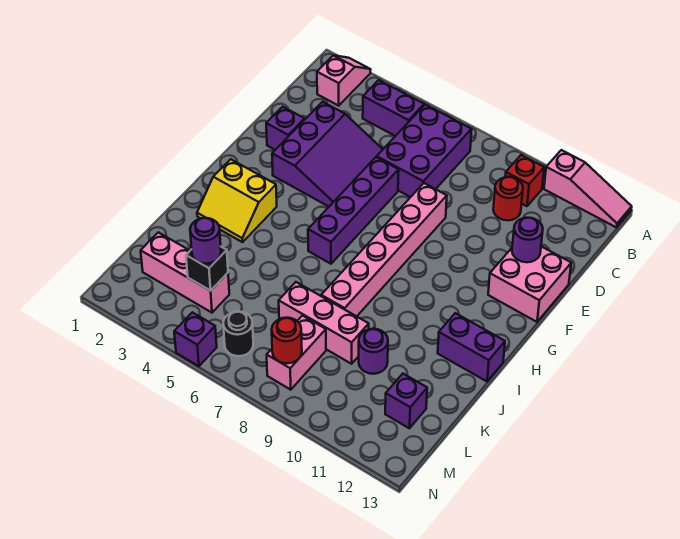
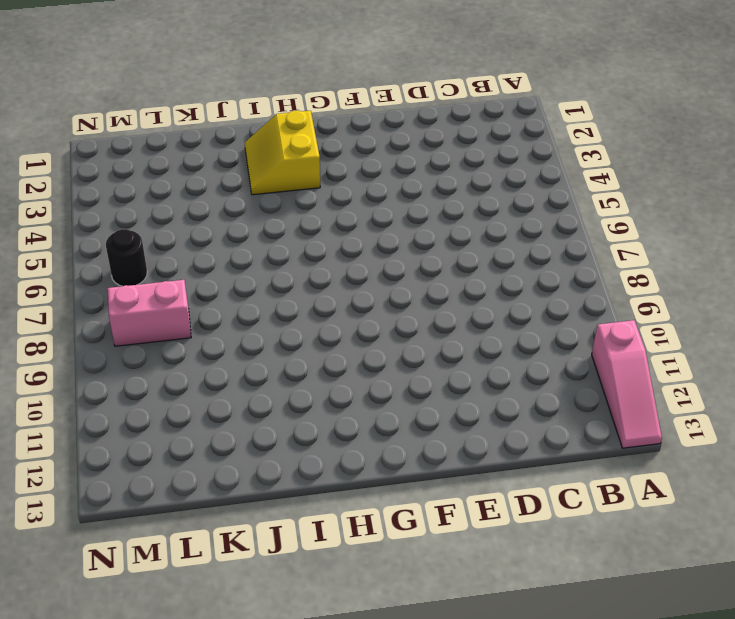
none -> pink slope A2:B2 level 1 top B
none -> purple brick B4:B5 level 1
none -> purple brick B6:D7 level 1

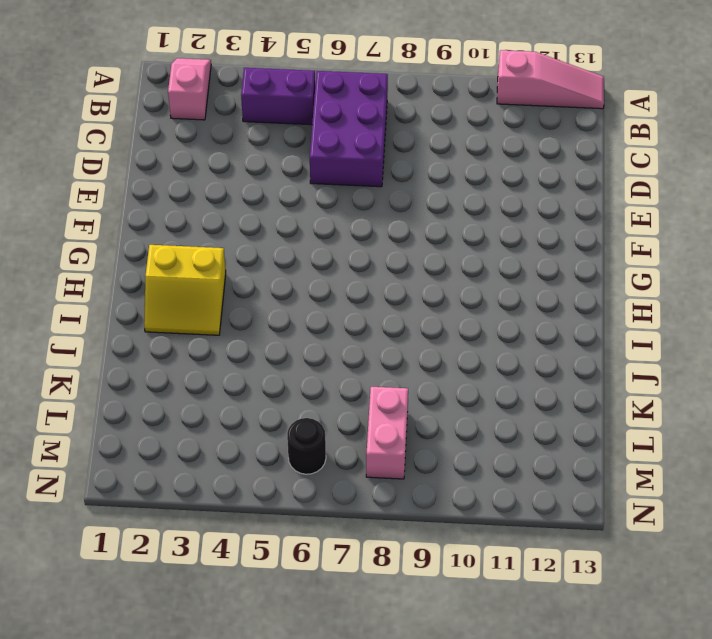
none -> red brick B10 level 1
none -> red round brick C10 level 1
none -> purple slope D3:F5 level 1 top 3

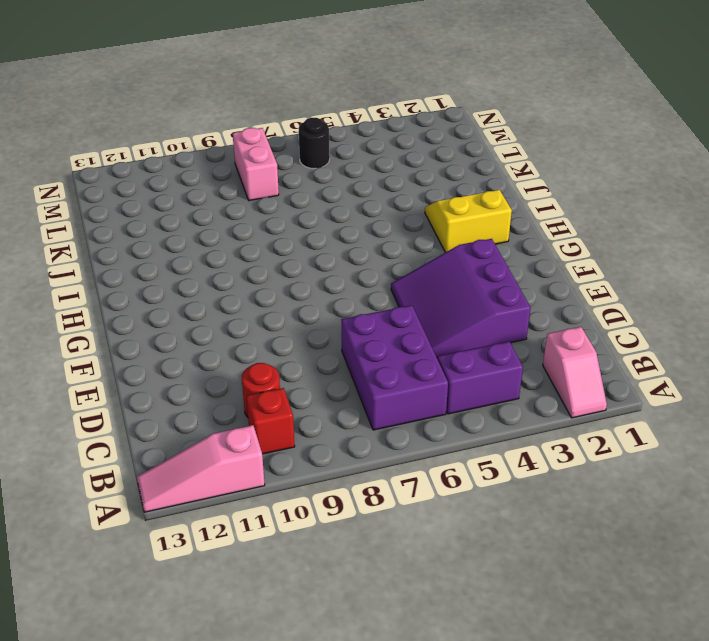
none -> purple brick E2 level 1
none -> purple brick E6:H6 level 1
none -> pink brick E8:J8 level 1

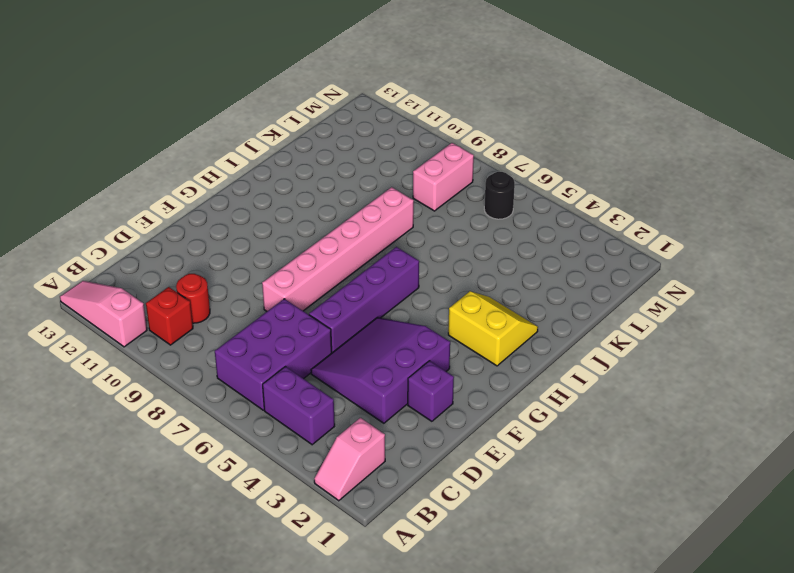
none -> pink brick E12:F13 level 1
none -> purple brick I12:I13 level 1
none -> pink brick K7:K9 level 1

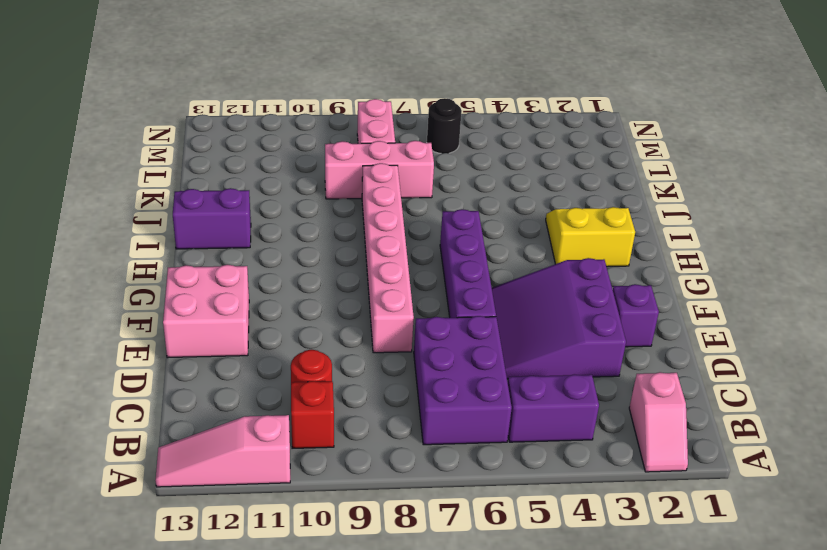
none -> purple round brick K10 level 1
none -> pink brick L2:L4 level 1
none -> purple brick L12 level 1

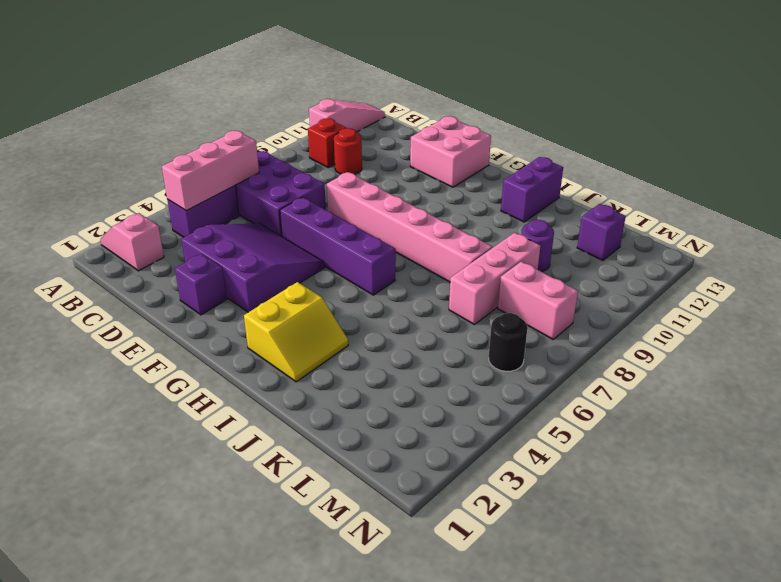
pink brick B4:B6 level 2 -> pink brick L2:L4 level 1
none -> purple brick N5 level 1
none -> purple round brick E12 level 2
none -> black brick L4 level 2

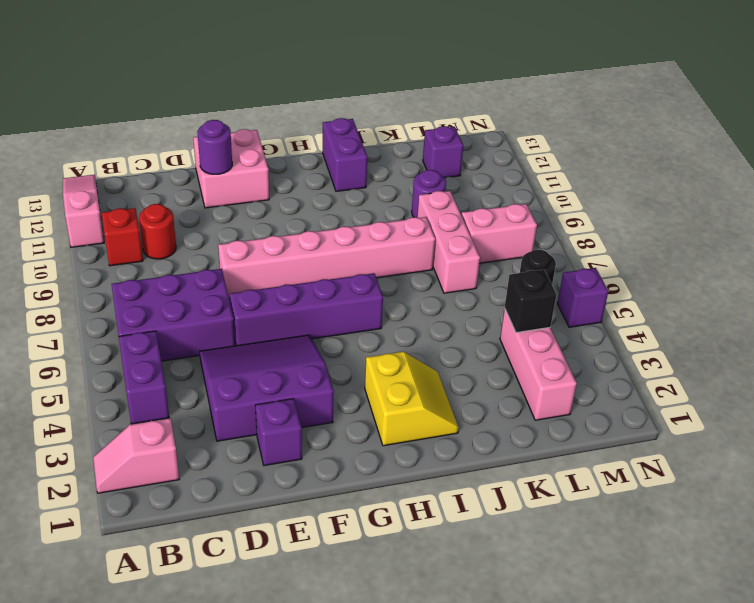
none -> red round brick M8 level 2
none -> purple round brick L4 level 3

